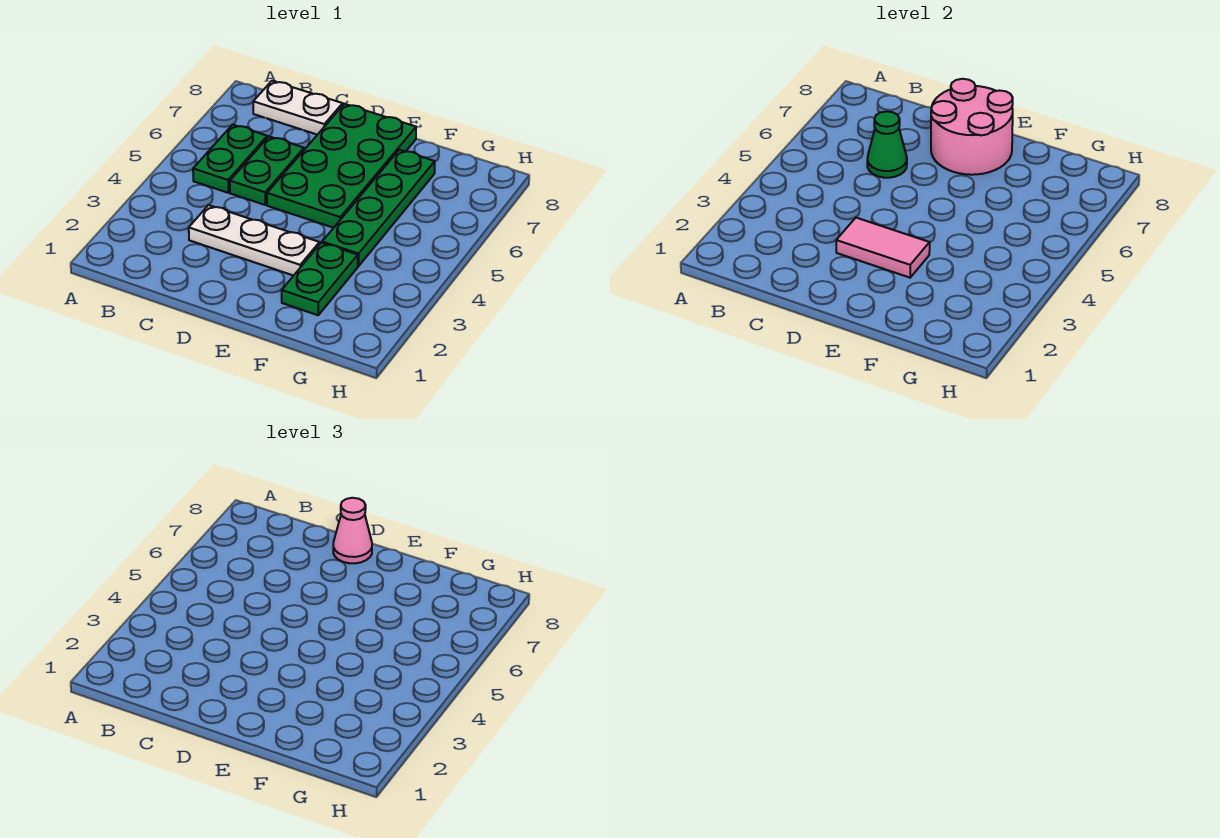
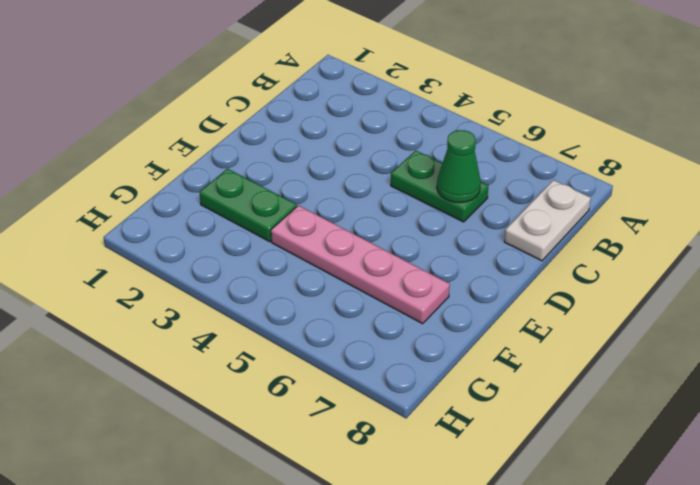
pink plate F4:F7 level 1 -> green plate F4:F7 level 1
none -> green plate B5:B6 level 1
none -> white plate C3:E3 level 1

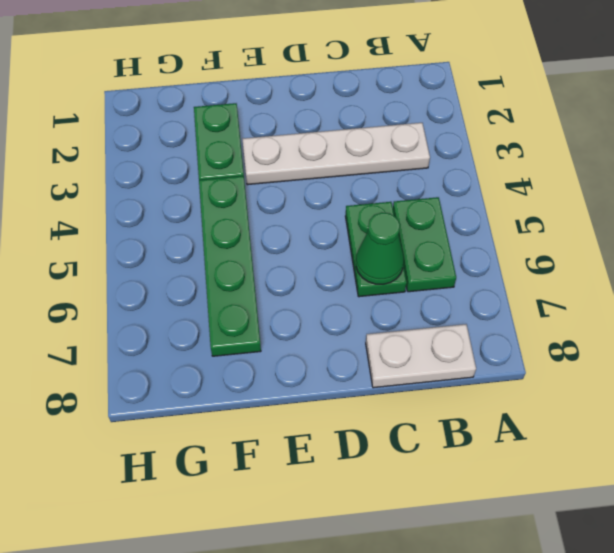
white plate B3:E3 level 1 -> white plate C3:E3 level 1
none -> green plate D5:E8 level 1
none -> pink tile D3:E3 level 2

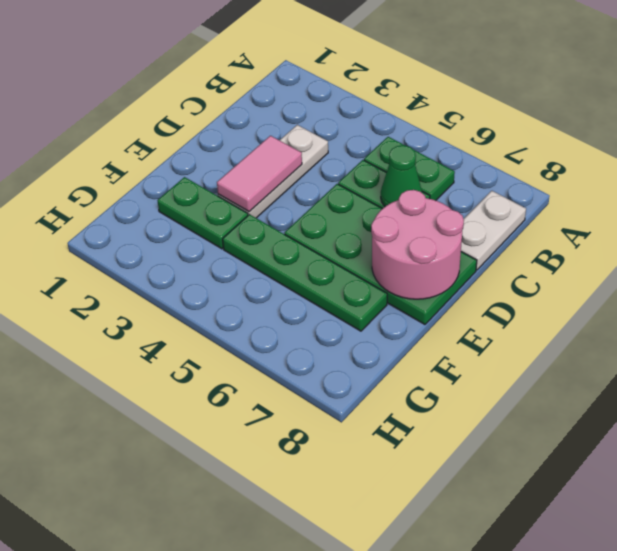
none -> pink cone D8 level 3

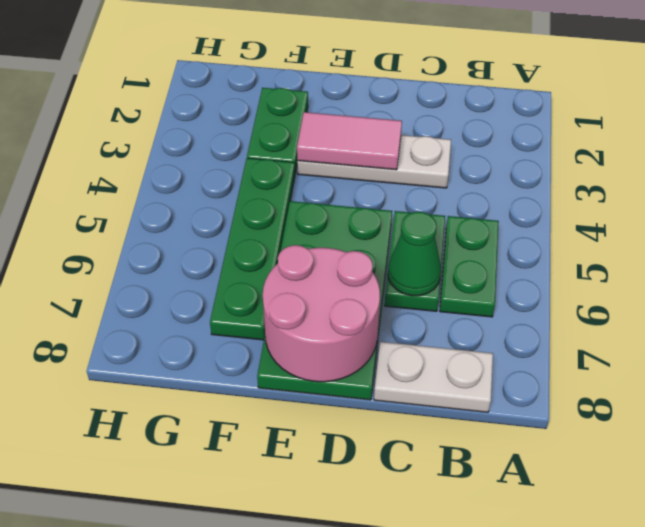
none -> pink cone D8 level 3

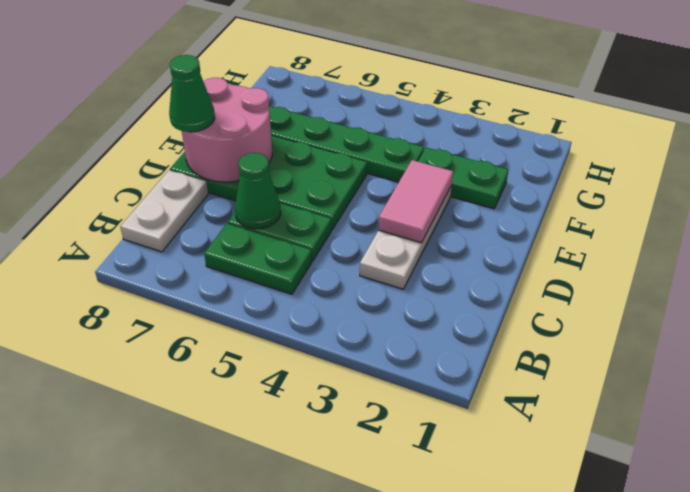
green cone D8 level 3 -> pink cone D8 level 3

